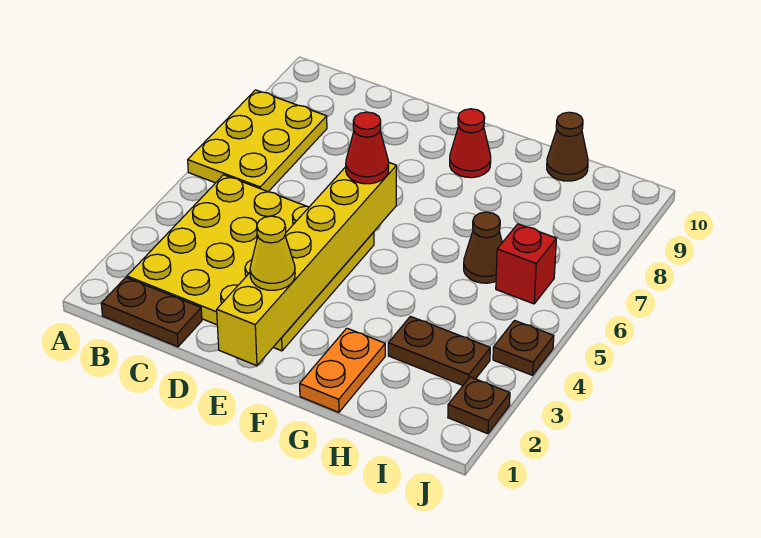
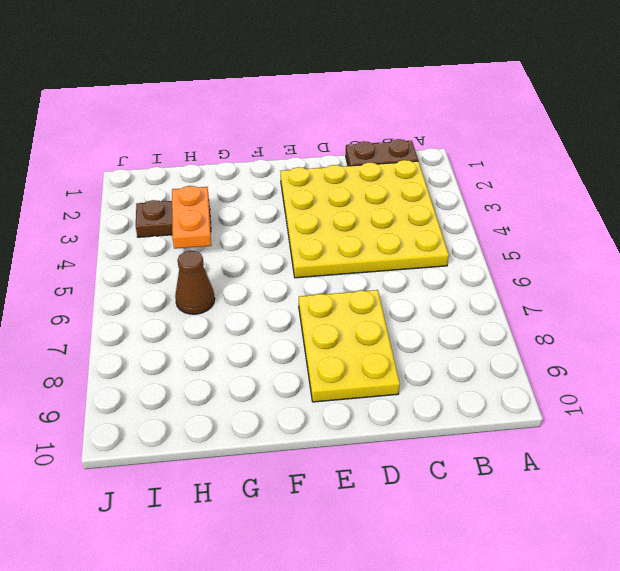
yellow plate D7:E9 level 1 -> yellow plate A6:B8 level 1
orange plate H3:H4 level 2 -> orange plate G1:G2 level 1
none -> red cone F9 level 1
none -> brown cone H10 level 1
none -> red brick I6 level 1

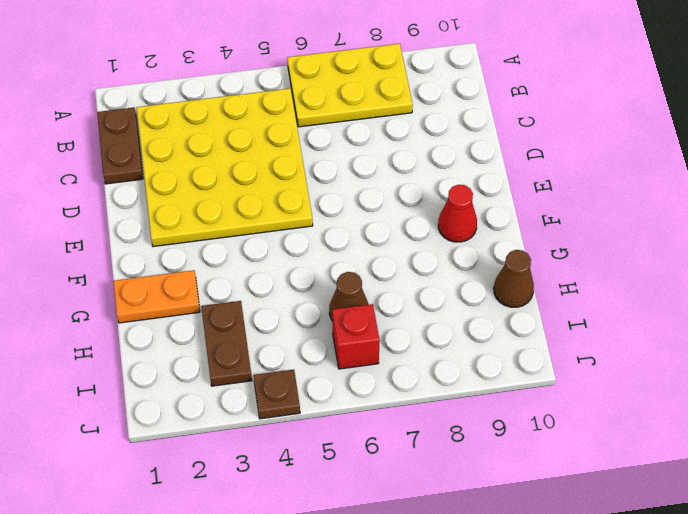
none -> brown plate J2 level 1
none -> yellow brick E1:E6 level 2
none -> yellow cone E2 level 3

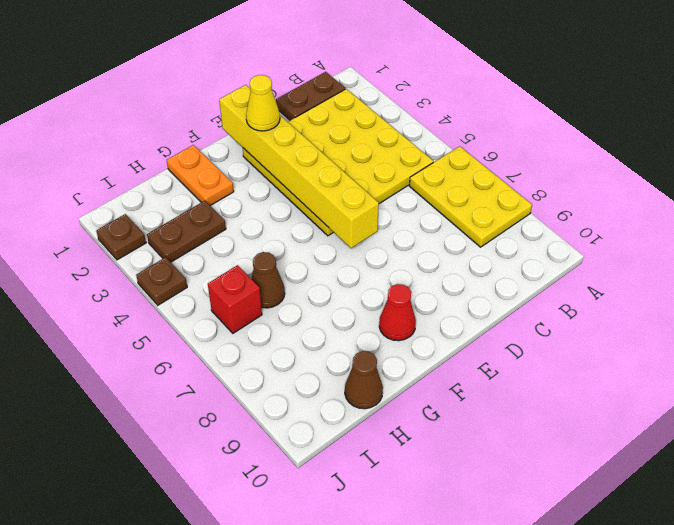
none -> red cone E6 level 3

